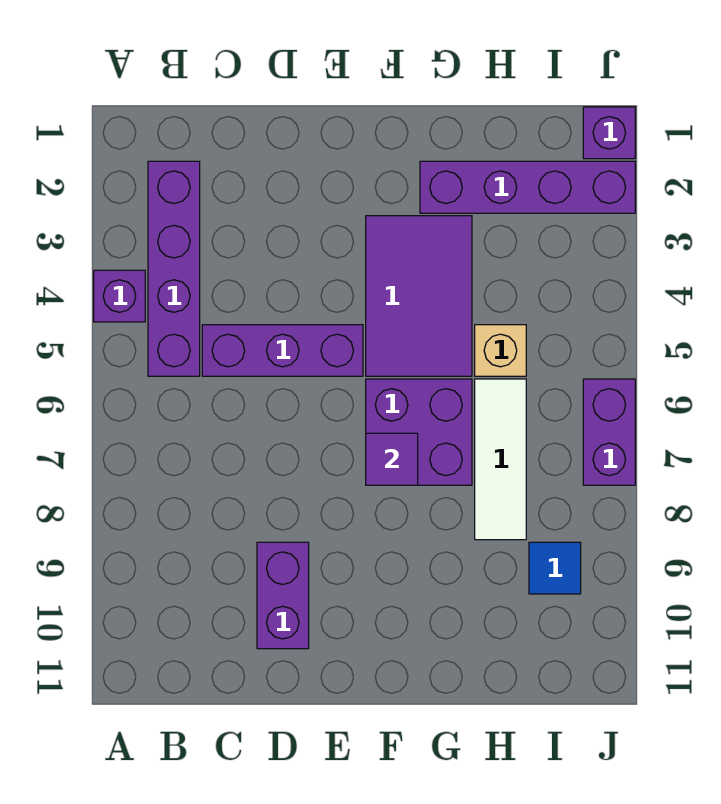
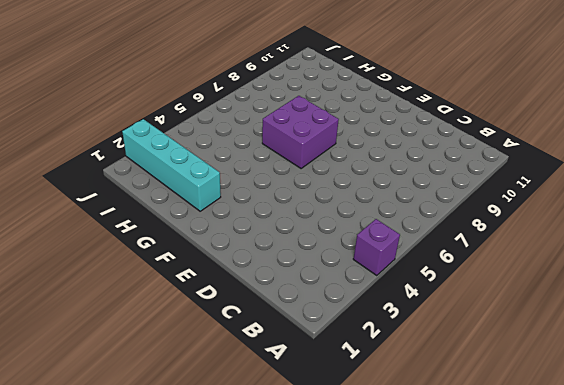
cyan brick G2:J2 level 1 -> purple brick G2:J2 level 1
none -> purple brick B2:B5 level 1
none -> purple brick C5:E5 level 1
none -> purple brick D9:D10 level 1

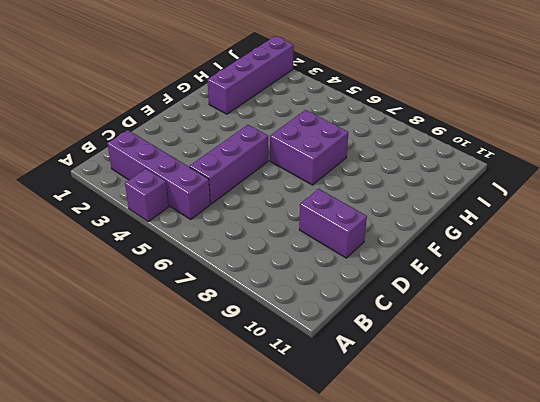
none -> purple tile F3:G5 level 1
none -> tan brick H5 level 1
none -> white tile H6:H8 level 1

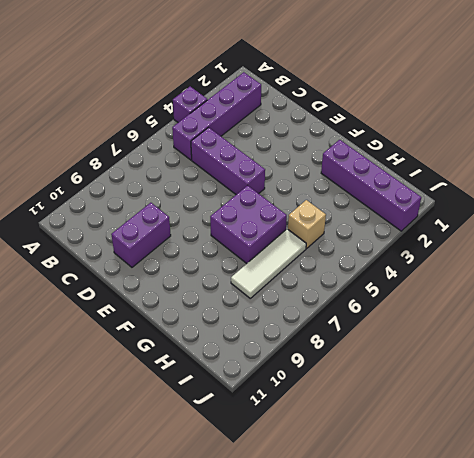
none -> purple tile F3:G5 level 1
none -> blue tile I9 level 1
none -> purple brick J1 level 1

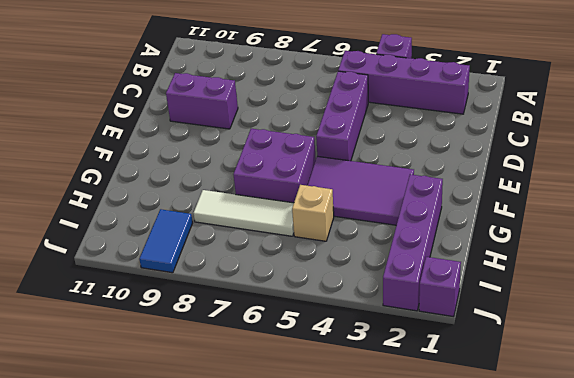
blue tile I9:J9 level 1 -> blue tile I9 level 1
none -> purple brick J6:J7 level 1
none -> purple tile F7 level 2

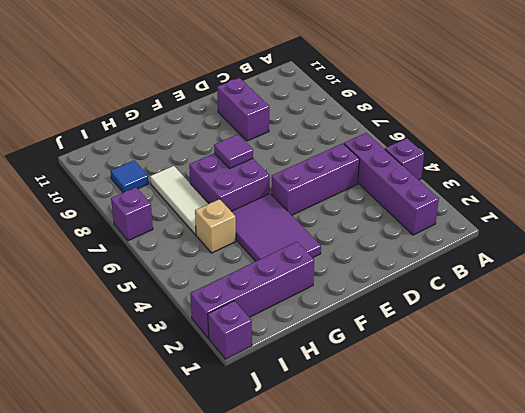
purple brick J7 level 1 -> purple brick J6:J7 level 1

